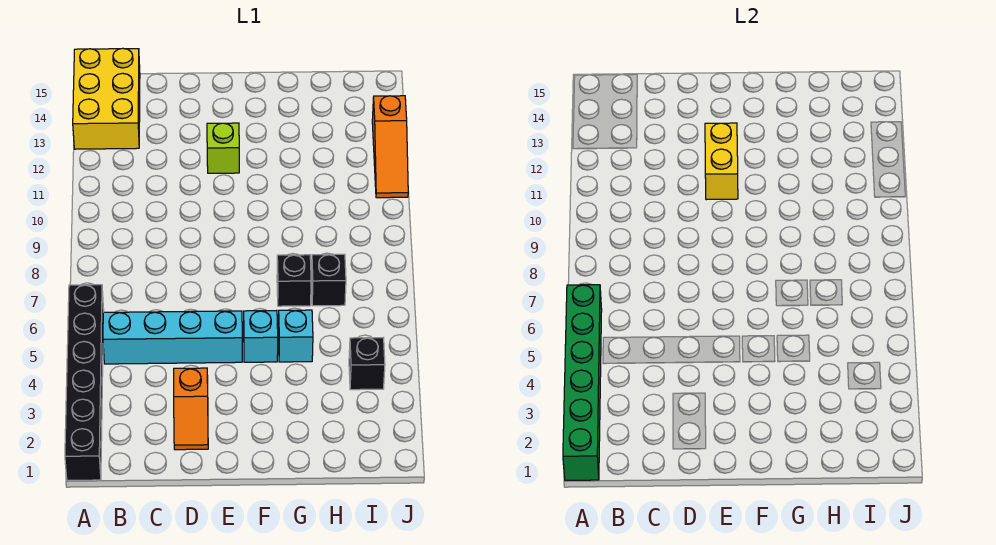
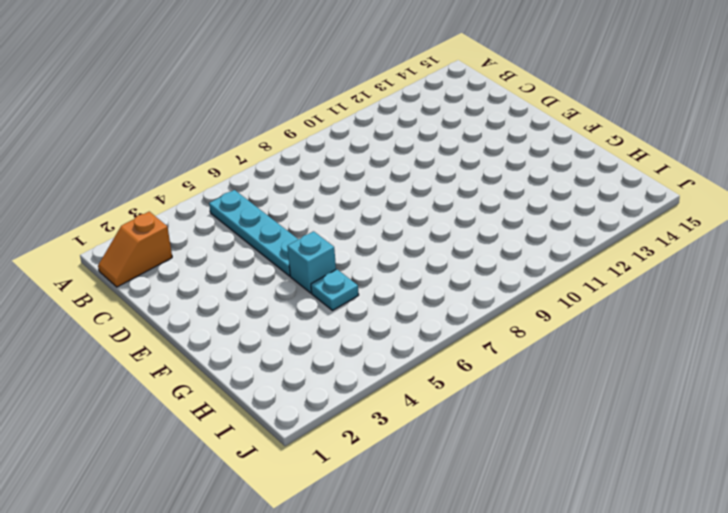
orange slope B1:B2 level 1 top 2 -> orange slope D2:D3 level 1 top 3
cyan plate B5:E5 level 1 -> cyan brick B5:E5 level 1
cyan plate G5 level 1 -> cyan brick G5 level 1
none -> black brick A1:A6 level 1
none -> yellow brick A13:B15 level 1
none -> lime brick E12 level 1

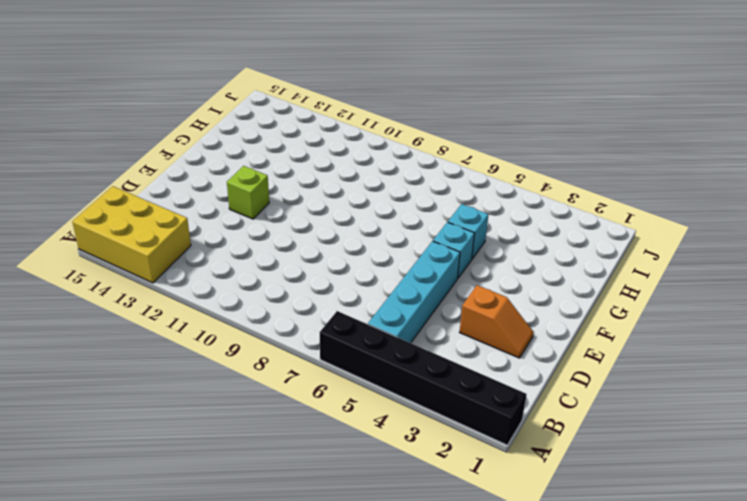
none -> black brick G7 level 1
none -> black brick H7 level 1
none -> black brick I4 level 1

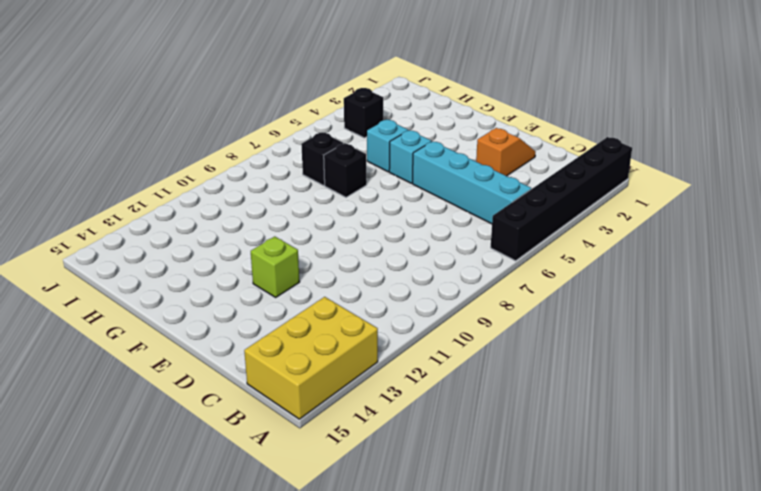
none -> orange slope J11:J13 level 1 top 13
none -> green brick A1:A6 level 2
none -> yellow brick E11:E12 level 2

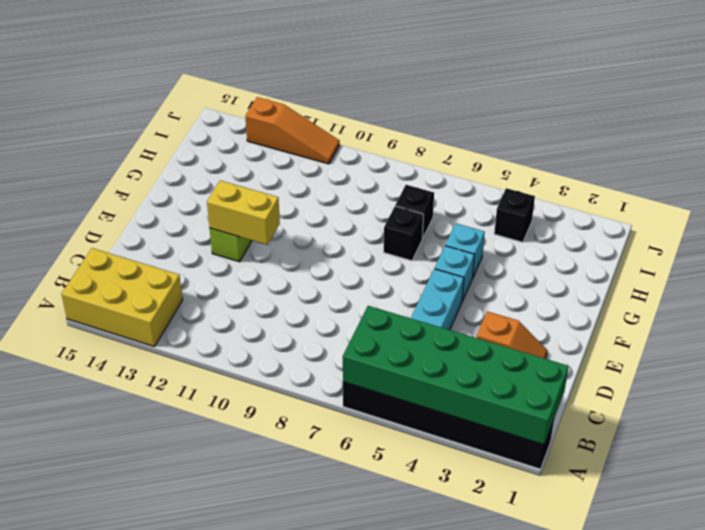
green brick A1:B6 level 2 -> green brick A1:A6 level 2

